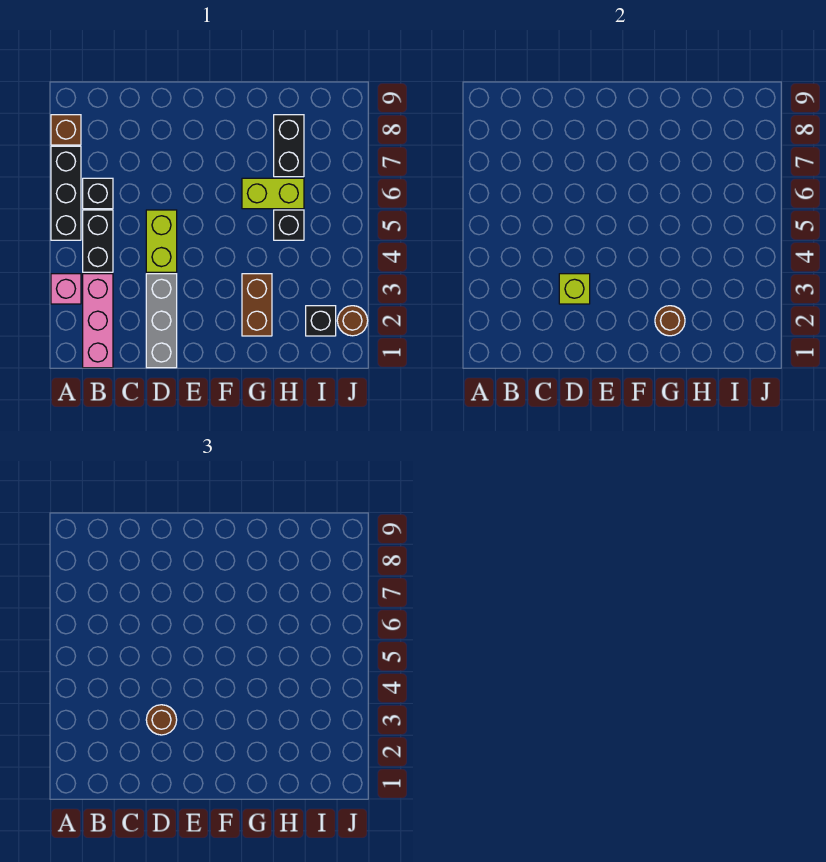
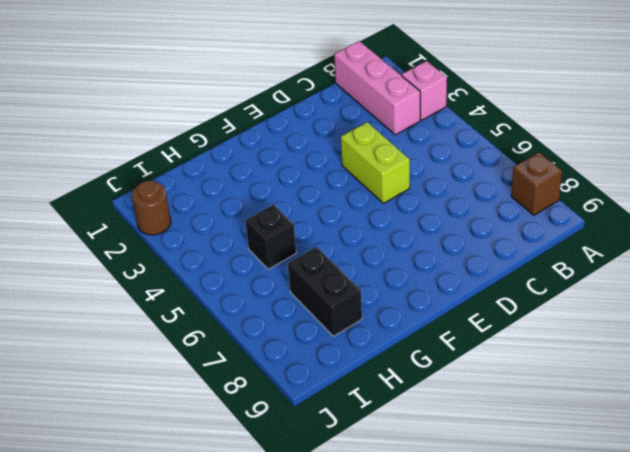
none -> black brick A5:A7 level 1
none -> black brick B4:B5 level 1
none -> black brick B6 level 1

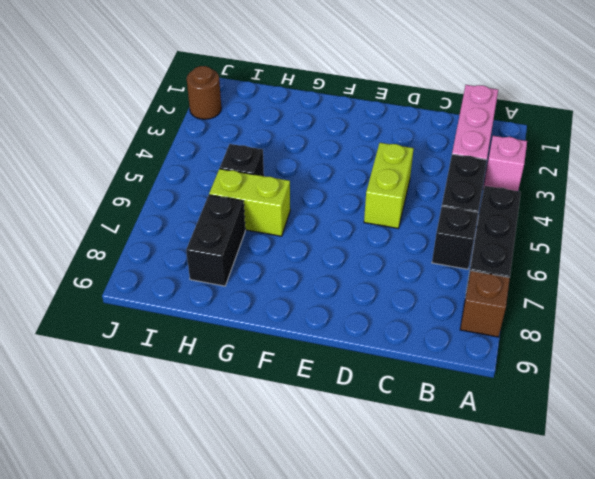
none -> grey brick D1:D3 level 1
none -> brown brick G2:G3 level 1
none -> black brick I2 level 1

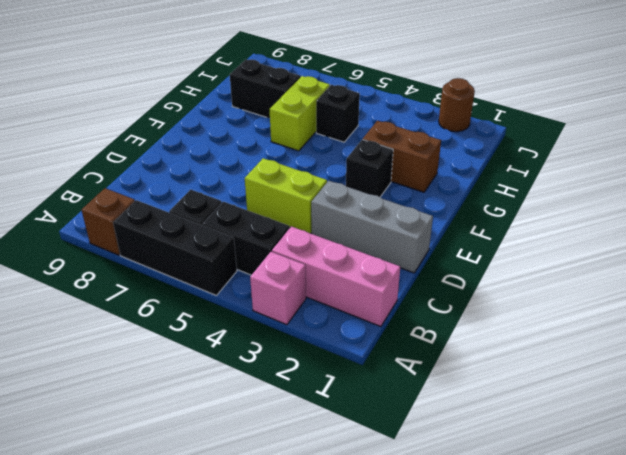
black brick F3 level 1 -> black brick I2 level 1
none -> lime brick D3 level 2
none -> brown round brick G2 level 2
none -> brown round brick D3 level 3

